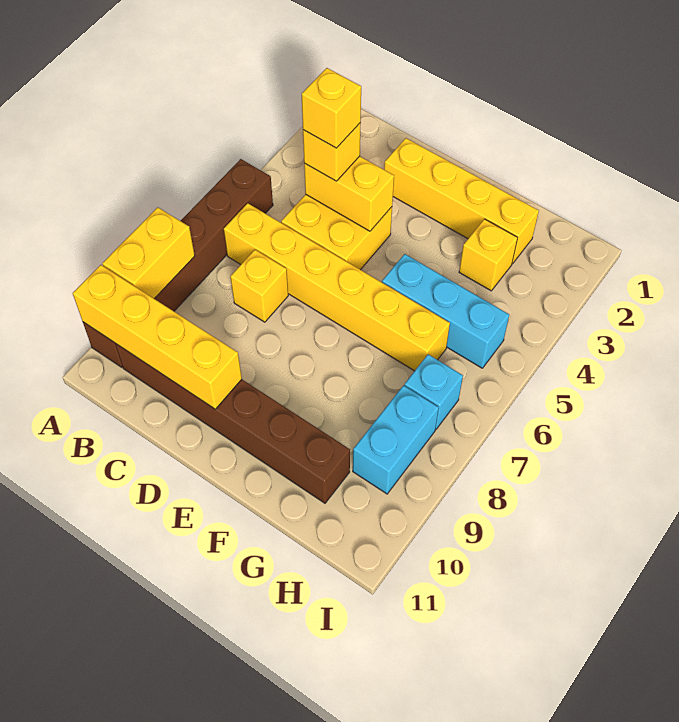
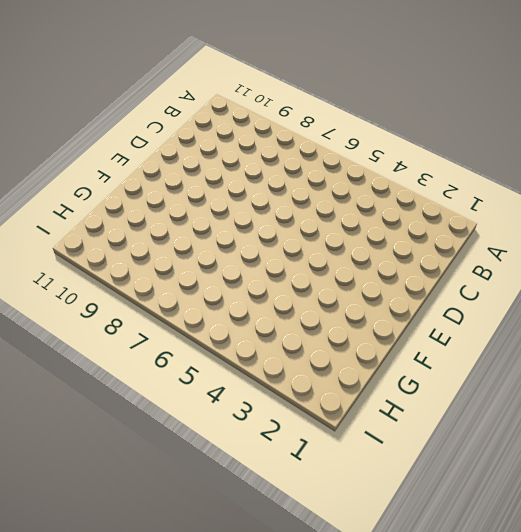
none -> brown brick A5:A10 level 1
none -> yellow brick B6:G6 level 1
none -> brown brick B10:G10 level 1

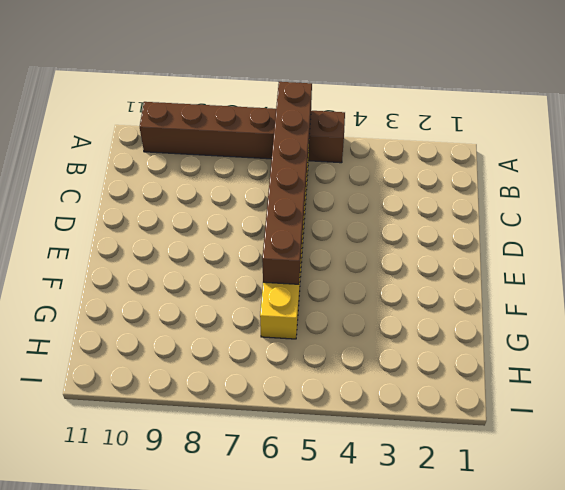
brown brick A6:F6 level 2 -> brown brick B10:G10 level 1
none -> yellow brick C4:D5 level 1
none -> yellow brick C7 level 1
none -> yellow brick D2:G2 level 1

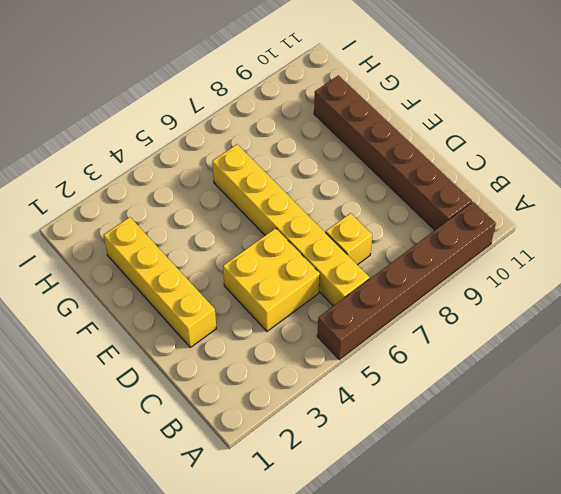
none -> cyan brick F5:H5 level 1
none -> yellow brick G3 level 1
none -> cyan brick H7 level 1

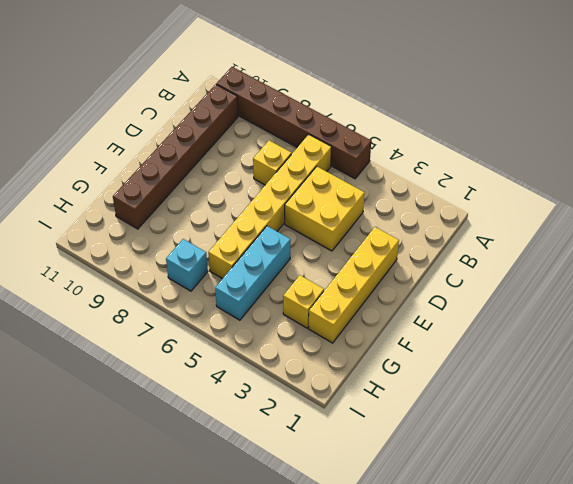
none -> cyan brick H8:H9 level 1
none -> yellow brick A8:A9 level 2
none -> yellow brick A10:D10 level 2

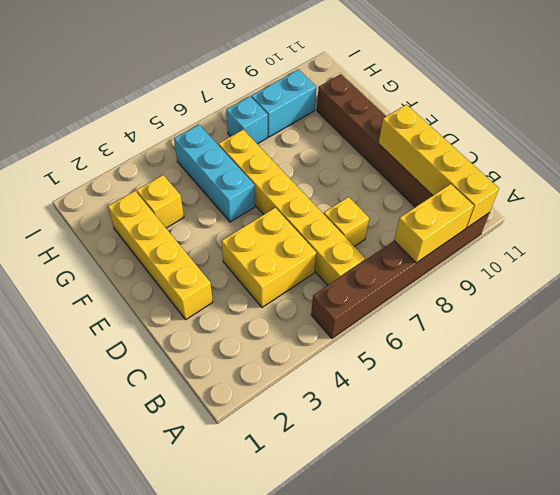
none -> yellow brick C4:D4 level 2
none -> yellow brick C4 level 3
none -> yellow brick C4 level 4

